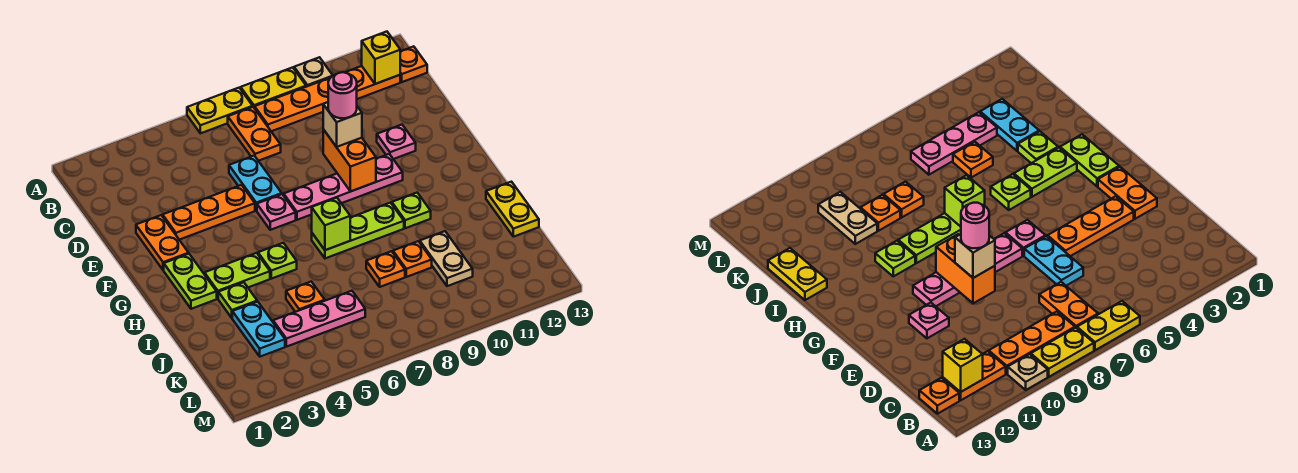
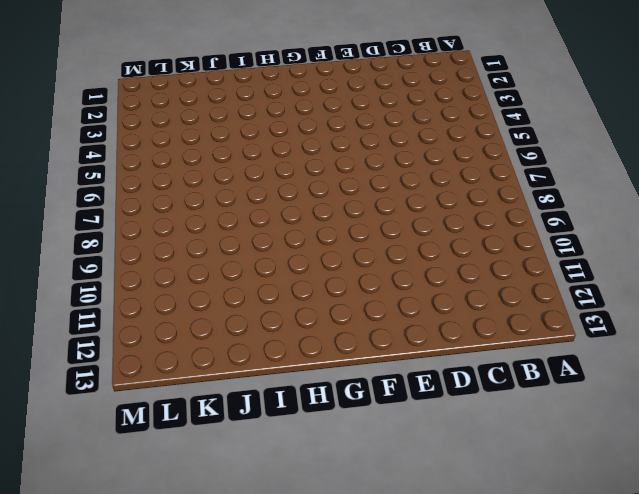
none -> yellow plate A6:A7 level 1
none -> yellow plate A8:A9 level 1
none -> tan plate A10 level 1
none -> orange plate B7:C7 level 1

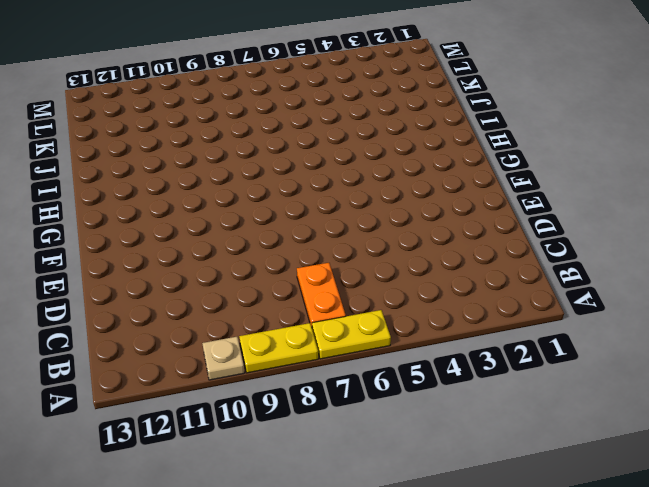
none -> orange plate B8:B10 level 1
none -> orange plate B11:B12 level 1
none -> orange plate B13 level 1
none -> cyan plate D6:E6 level 1

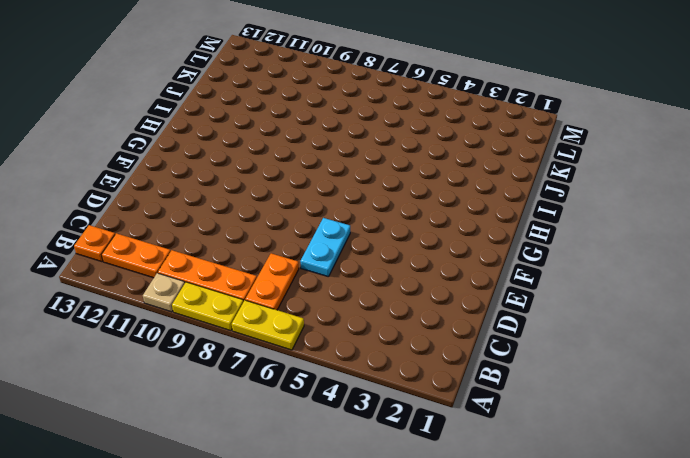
none -> orange plate E2:F2 level 1
none -> orange plate E3:E5 level 1
none -> pink plate E11 level 1
none -> pink plate F6 level 1

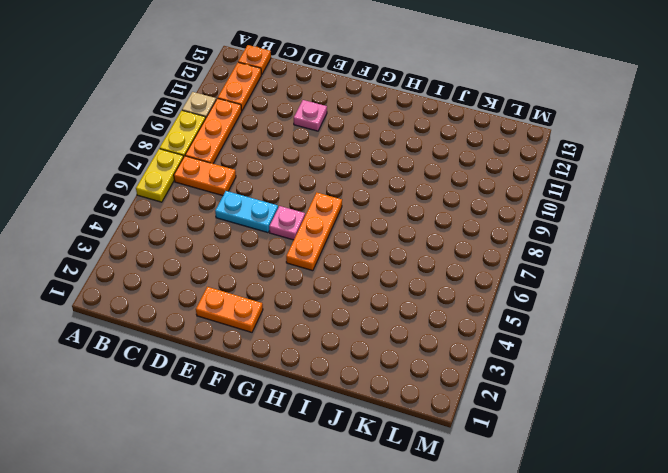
orange plate G5:G7 level 1 -> orange plate E3:E5 level 1
none -> pink plate F7:F10 level 1
none -> lime plate G2:H2 level 1
none -> lime plate H3:H4 level 1
none -> lime plate H5 level 1

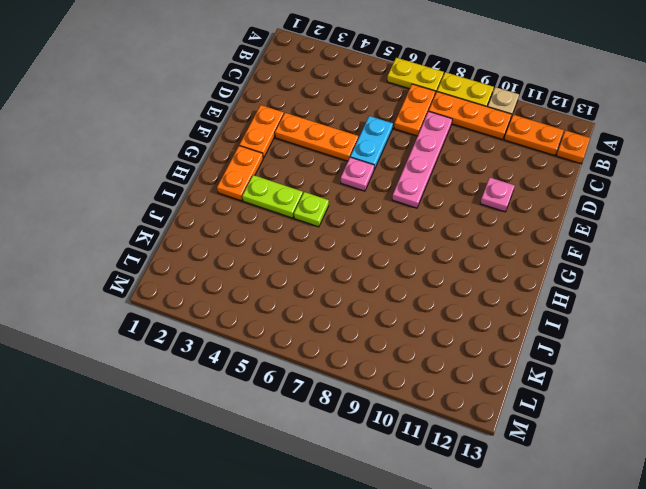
pink plate C8:F8 level 1 -> pink plate F7:F10 level 1
orange plate G2:H2 level 1 -> lime plate G2:H2 level 1
none -> lime plate H7:H9 level 1
none -> lime plate H10 level 1
none -> lime plate I3 level 1
none -> yellow plate I13:J13 level 1

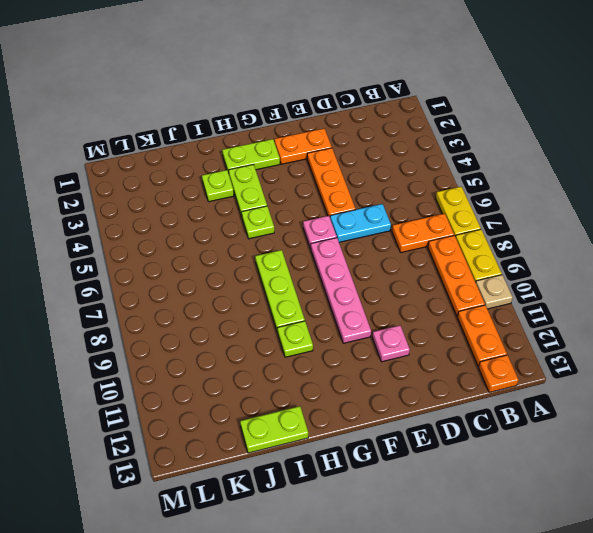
lime plate I13:J13 level 1 -> yellow plate I13:J13 level 1
none -> cyan plate J3:K3 level 1
none -> orange plate J5 level 1
none -> orange plate J8 level 1
none -> orange plate J9 level 1

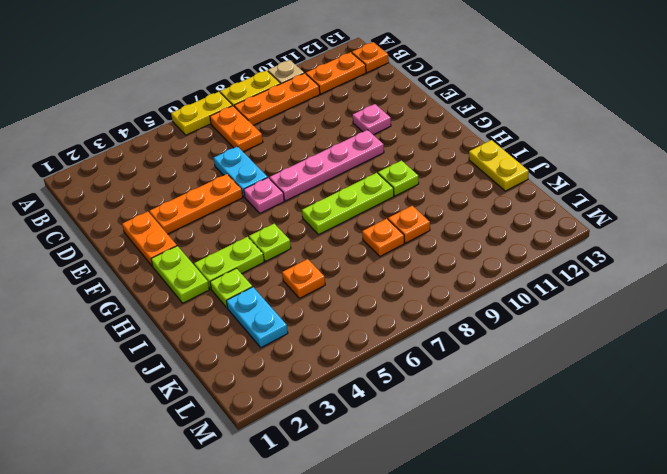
none -> tan plate J10:K10 level 1
none -> pink plate K4:K6 level 1
none -> yellow brick B12 level 2
none -> orange brick E9:F9 level 2

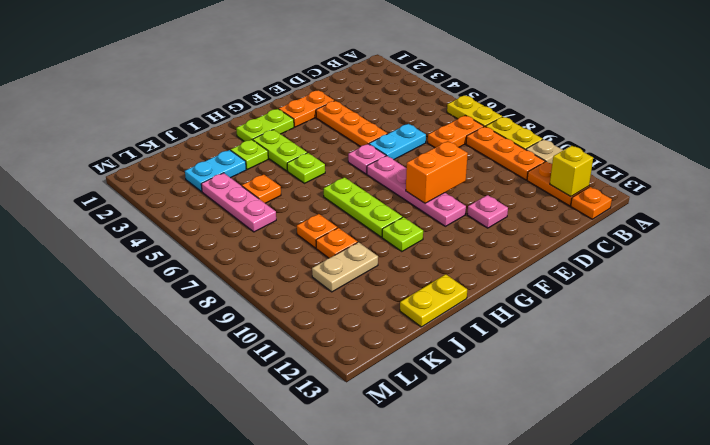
none -> lime brick H7 level 2
none -> tan brick E9 level 3
none -> pink round brick E9 level 4

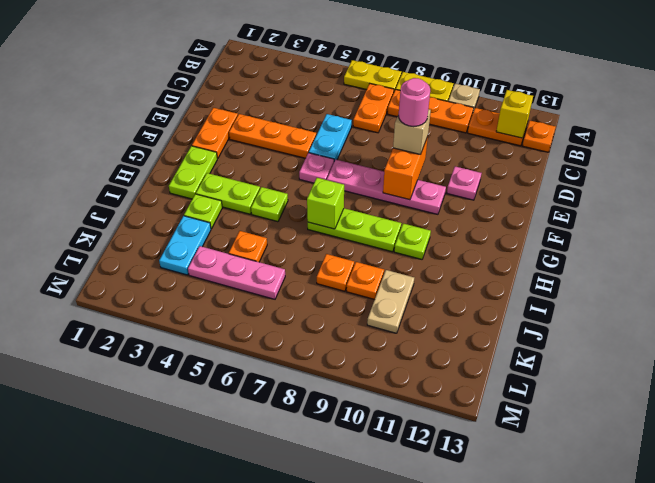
none -> yellow plate I13:J13 level 1

